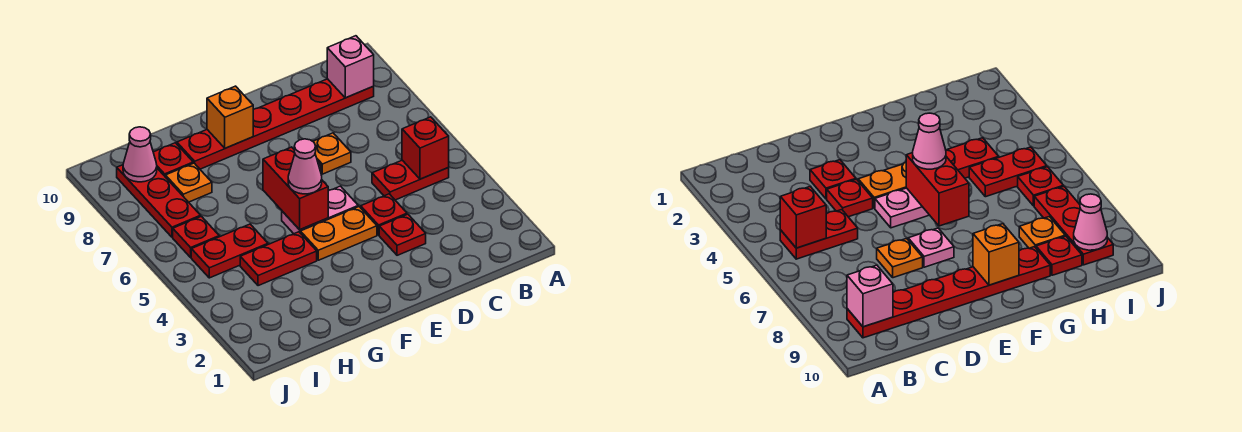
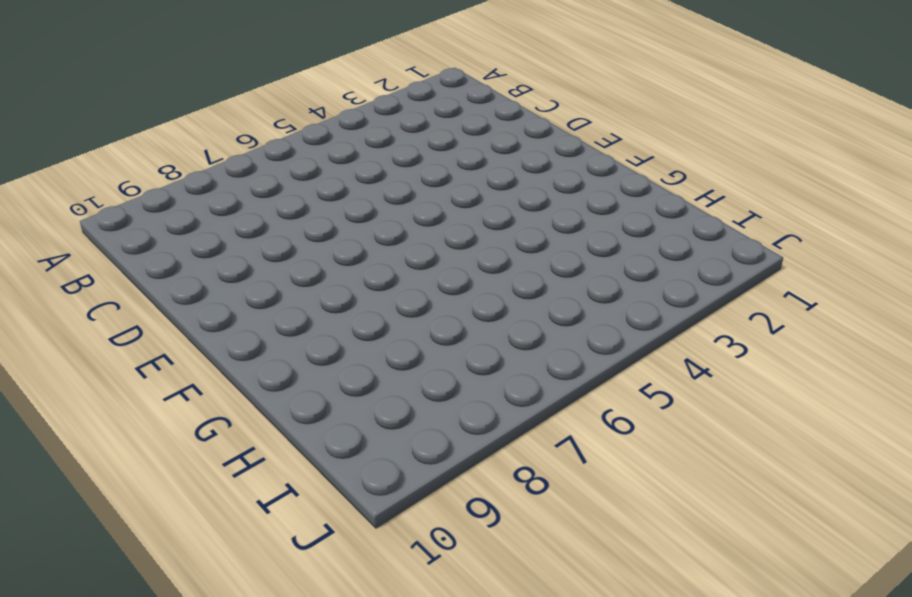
none -> red plate B5:C5 level 1
none -> red plate B9:G9 level 1
none -> red plate D3 level 1

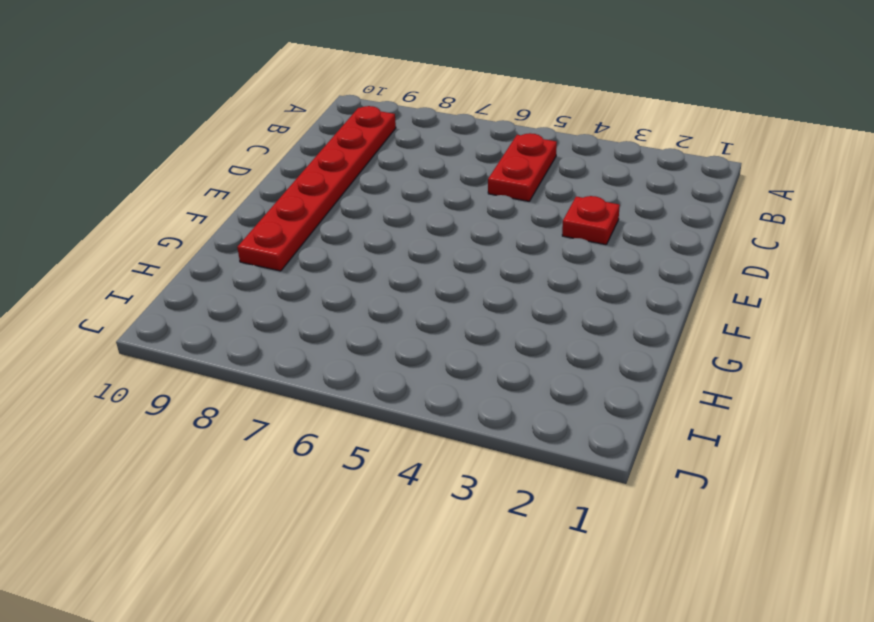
none -> red plate D4 level 1
none -> orange plate D7 level 1
none -> orange plate E4:F4 level 1

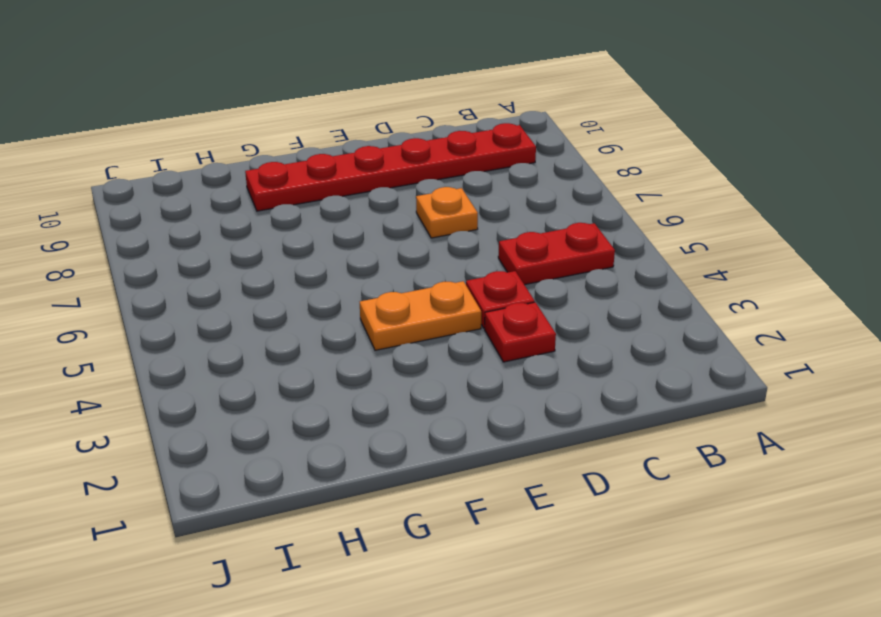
none -> pink plate E5:F5 level 1
none -> pink plate E7 level 1
none -> red plate G4:H4 level 1

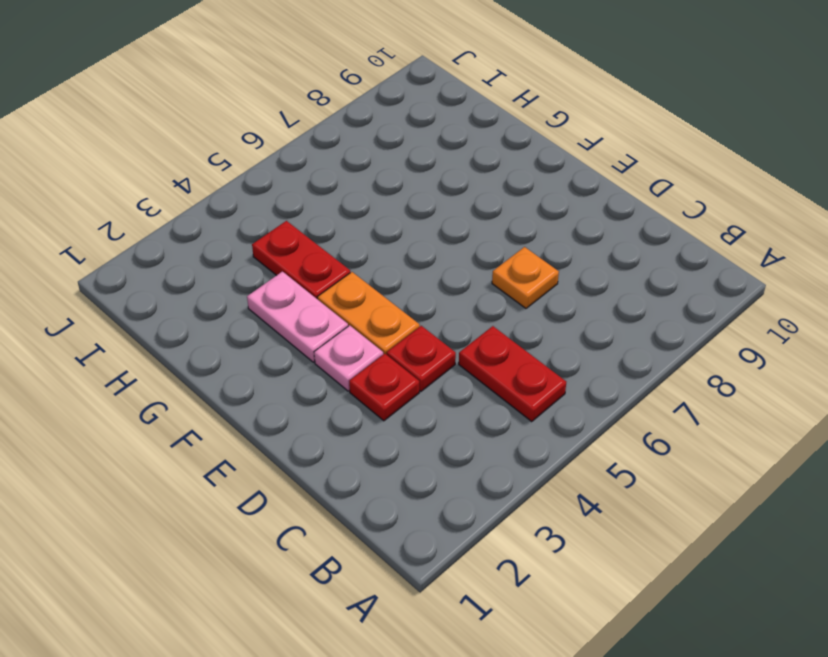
pink plate E3 level 1 -> pink plate E7 level 1
pink plate F3:G3 level 1 -> pink plate E5:F5 level 1
none -> red plate B9:G9 level 1
none -> red plate H5:I5 level 1
none -> orange plate H8 level 1

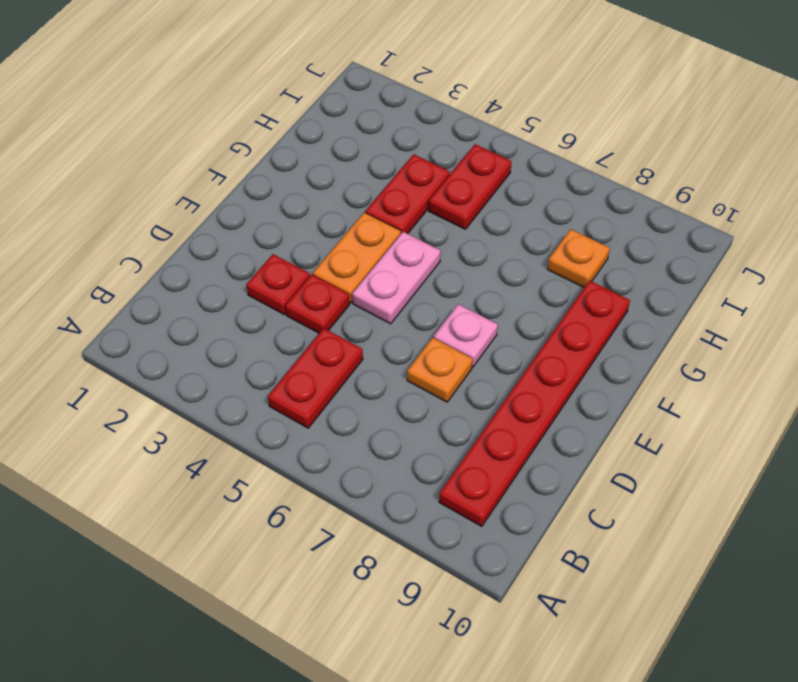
none -> red plate H9 level 1
none -> red plate I6 level 1
none -> red plate I7:I9 level 1

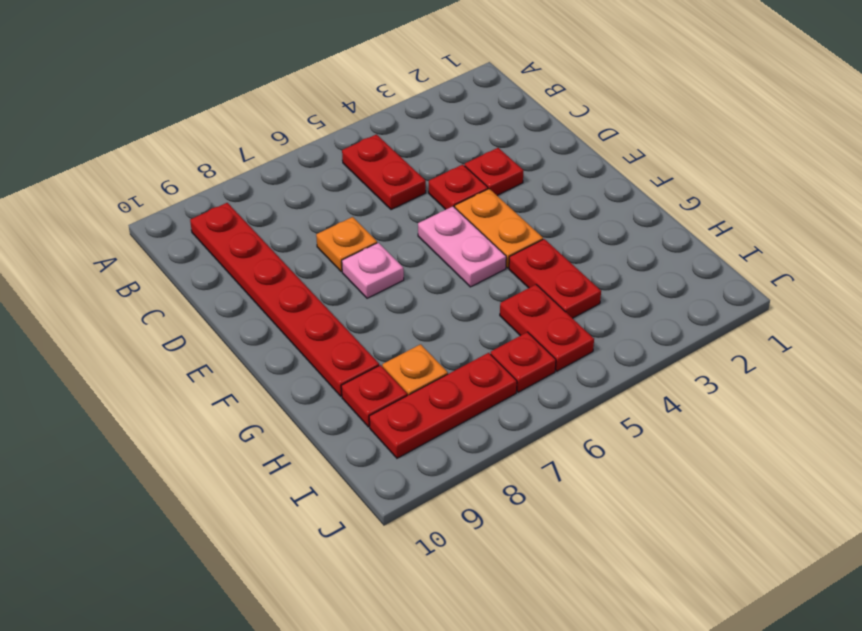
none -> red brick B5 level 2
none -> pink brick B9 level 2
none -> red brick F5:F6 level 2

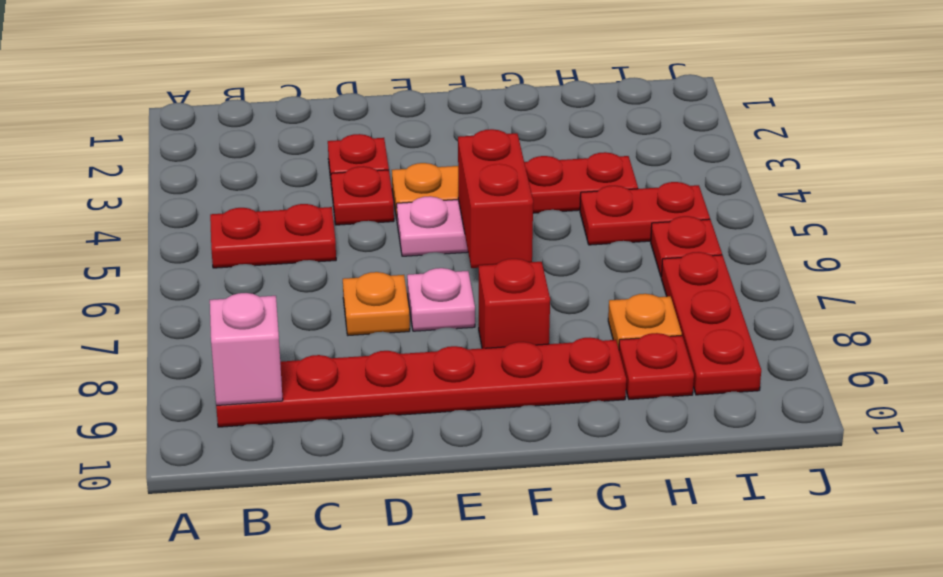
red brick F8 level 1 -> red brick B5 level 2
none -> orange brick F9 level 2
none -> pink cone I9 level 2
none -> pink cone F5 level 3

